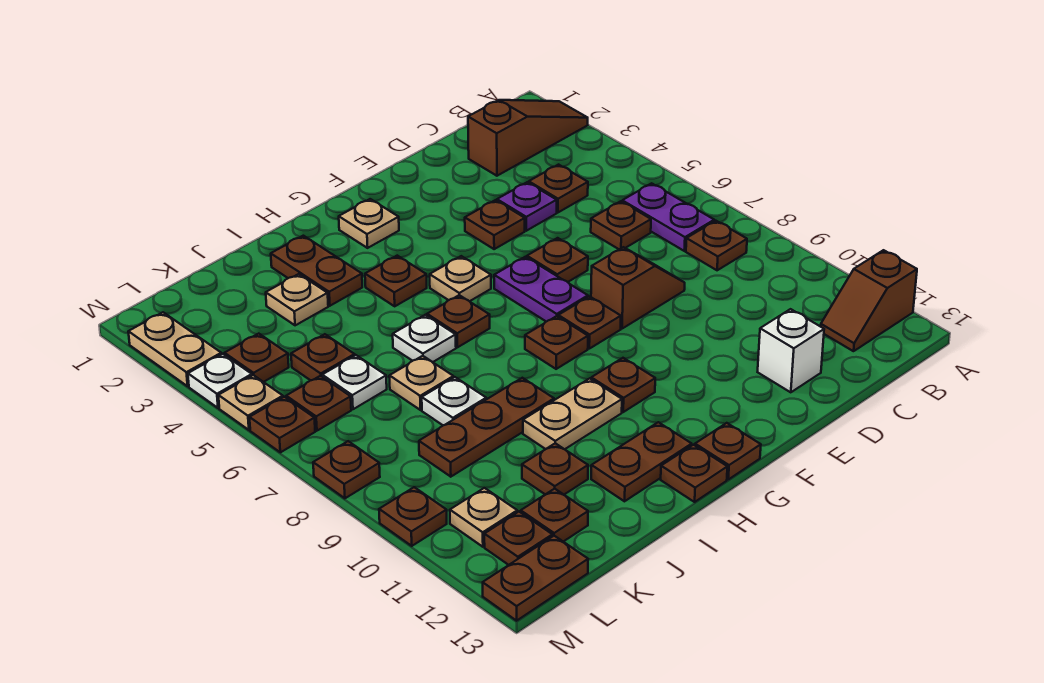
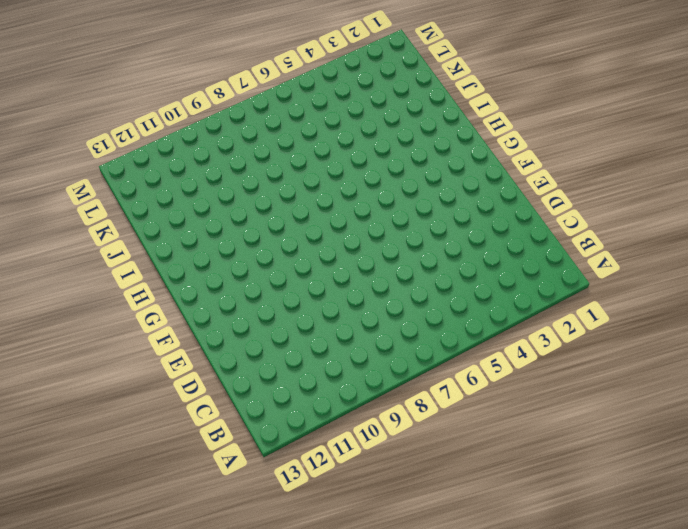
none -> brown slope A2:C2 level 1 top C
none -> brown slope A12:B12 level 1 top A
none -> purple plate B6:B7 level 1
none -> brown plate B8 level 1

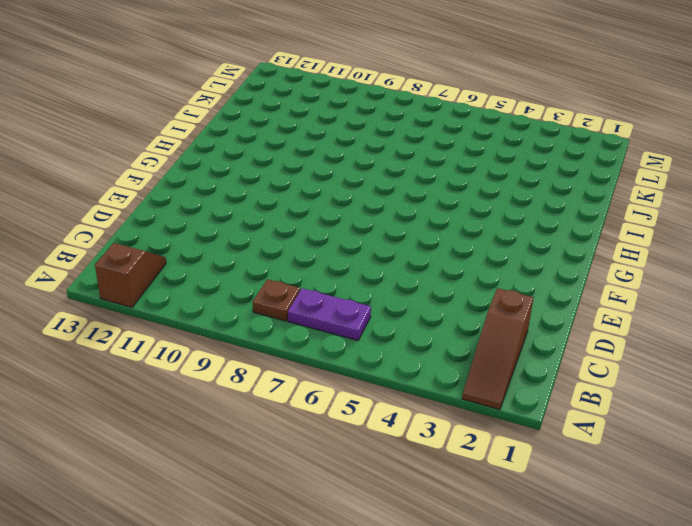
none -> brown plate C4 level 1
none -> brown plate C6 level 1
none -> purple plate D4 level 1
none -> brown slope D8:E8 level 1 top E

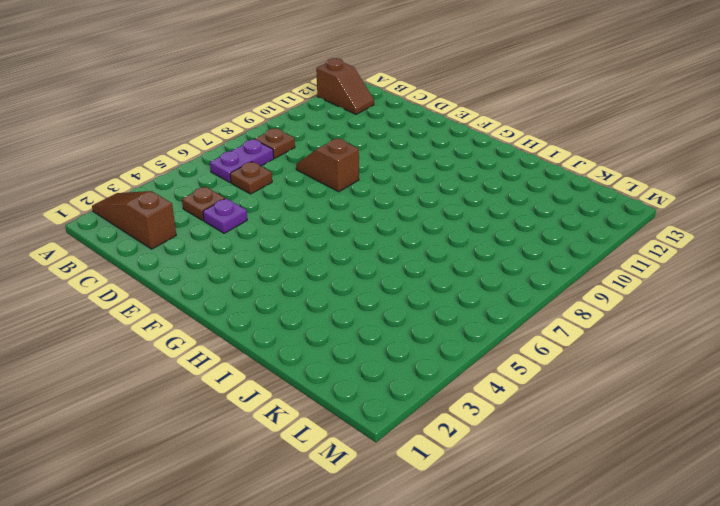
none -> white brick D12 level 1
none -> brown plate E4 level 1
none -> brown plate E6 level 1
none -> purple plate F6:F7 level 1

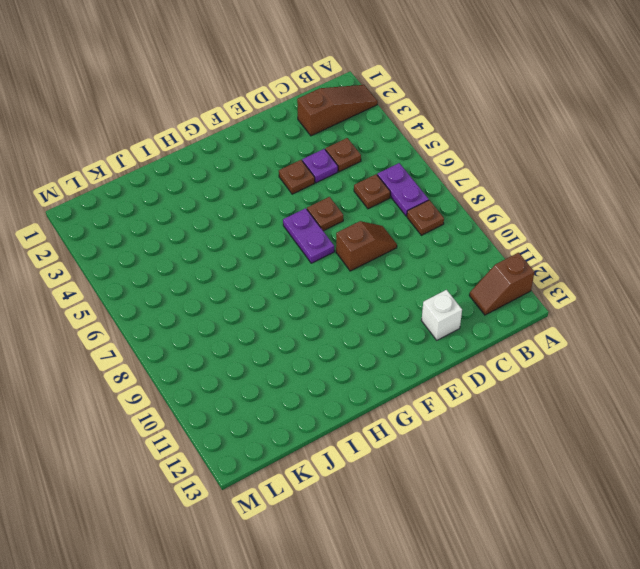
none -> brown plate F8 level 1
none -> tan plate G2 level 1
none -> tan plate G5 level 1
none -> brown plate G8 level 1

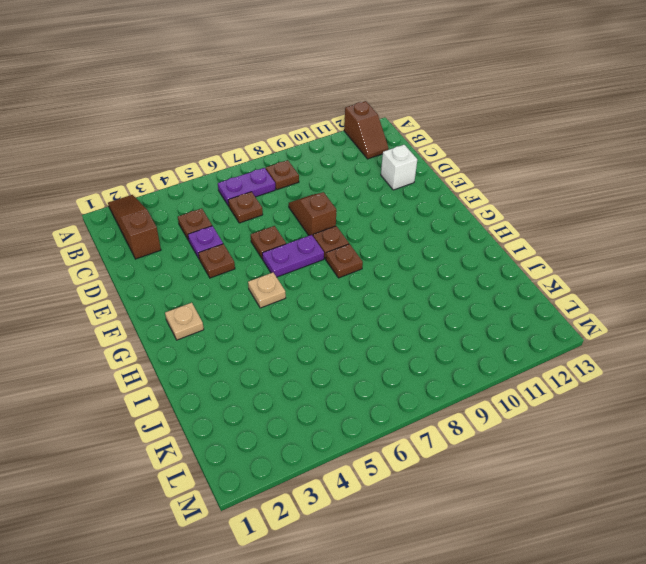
none -> brown plate G10 level 1
none -> brown plate G13 level 1
none -> brown plate H4 level 1
none -> brown plate H6 level 1

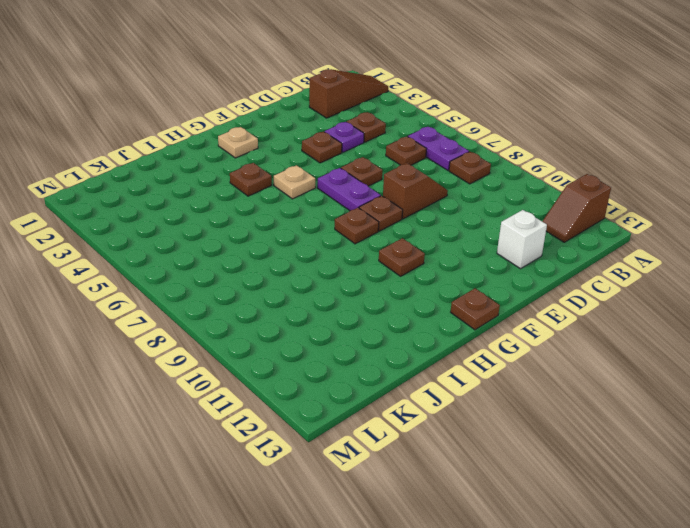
none -> brown plate H6 level 1
none -> tan plate H10:I10 level 1
none -> brown plate H12:I12 level 1
none -> brown plate H13 level 1

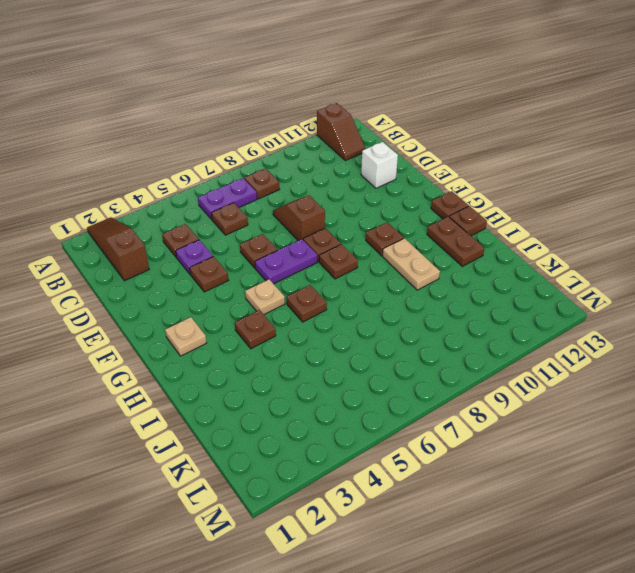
none -> brown plate I2:I3 level 1
none -> white plate I6 level 1
none -> brown plate I9:K9 level 1
none -> tan plate J3 level 1

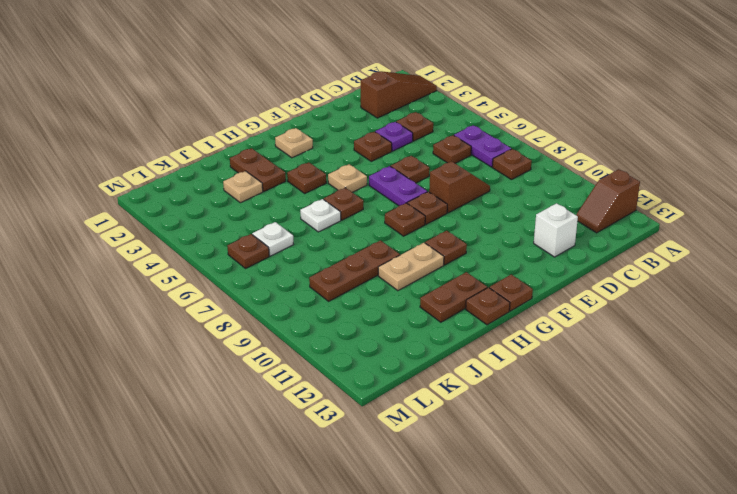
none -> tan plate J7 level 1
none -> white plate J8 level 1
none -> brown plate J11 level 1
none -> brown plate K5 level 1

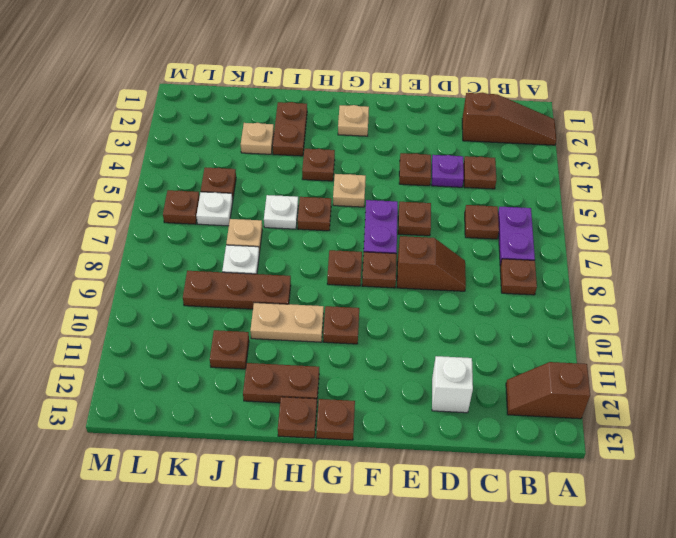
none -> brown plate K12 level 1
none -> brown plate L4 level 1
none -> tan plate L11 level 1
none -> brown plate L12 level 1

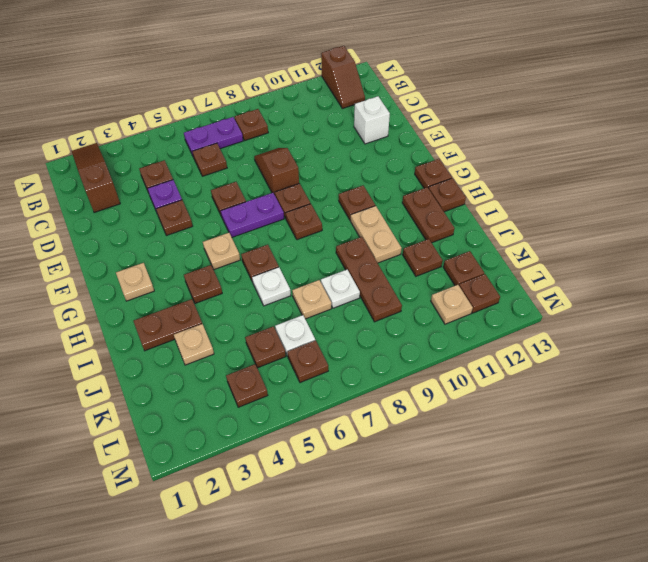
none -> brown plate L13:M13 level 1
none -> tan plate M2:M3 level 1
none -> white plate M4 level 1
none -> tan plate M5 level 1

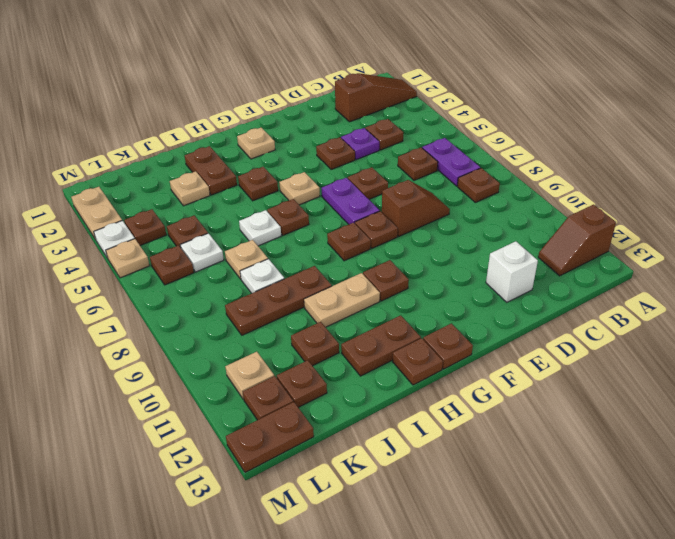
none -> brown plate M6 level 1
none -> brown plate M8 level 1
none -> brown plate M10 level 1

